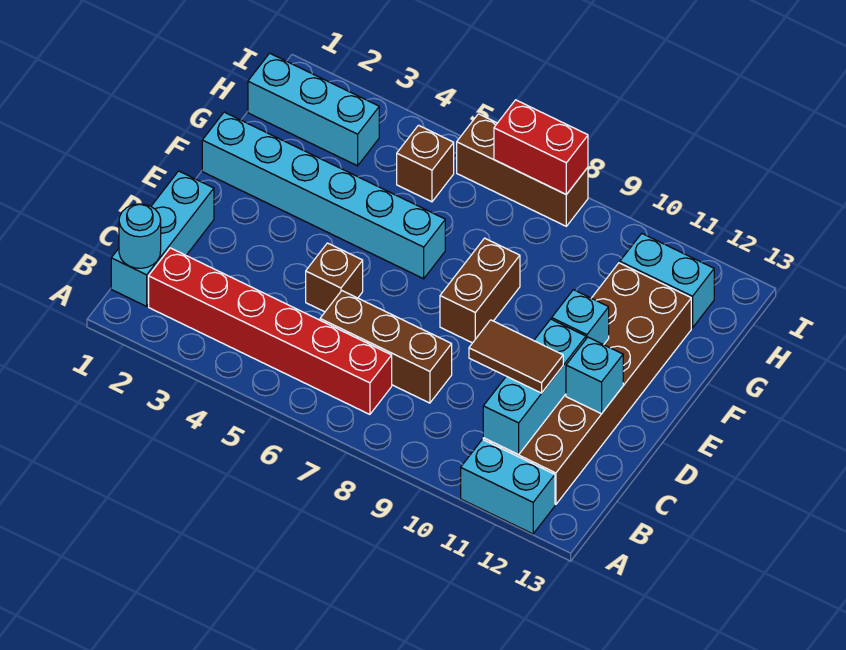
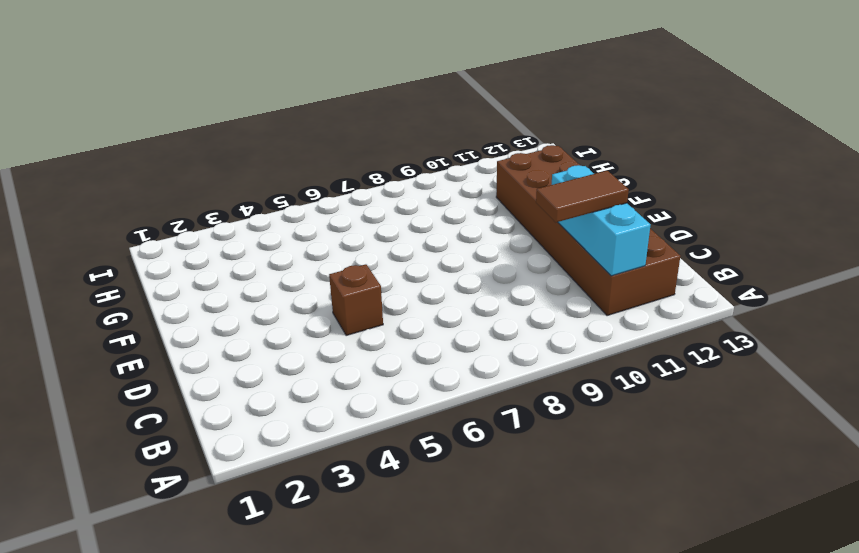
none -> cyan brick A11:A12 level 1
none -> cyan brick B1:D1 level 1
none -> red brick B2:B7 level 1

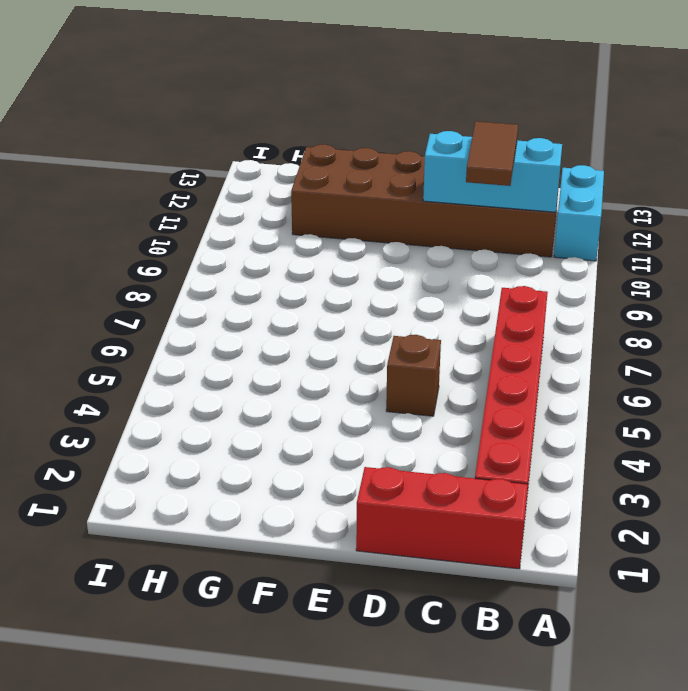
red brick B1:D1 level 1 -> cyan brick B1:D1 level 1
none -> brown brick C6:C8 level 1
none -> brown brick E8:F8 level 1
none -> cyan brick F1:F6 level 1

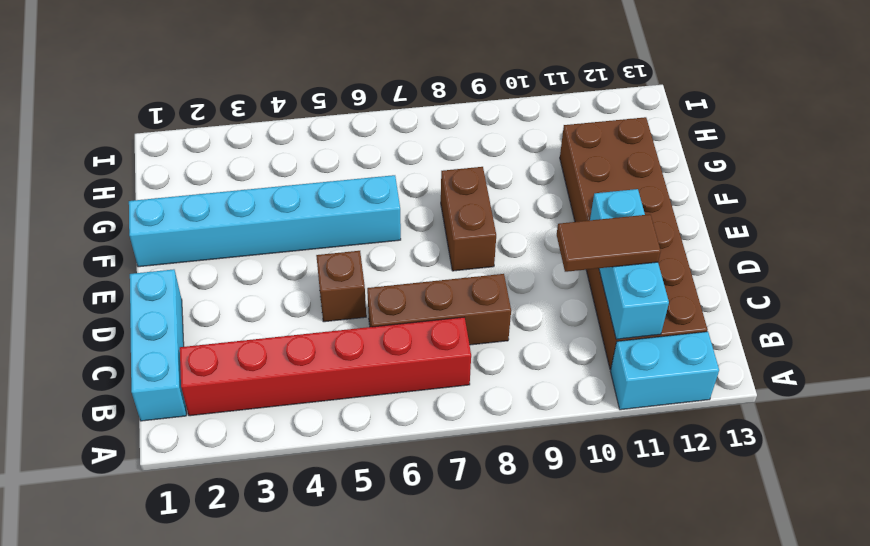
none -> cyan brick H1:H3 level 1
none -> brown brick H5 level 1
none -> cyan brick H11:H12 level 1

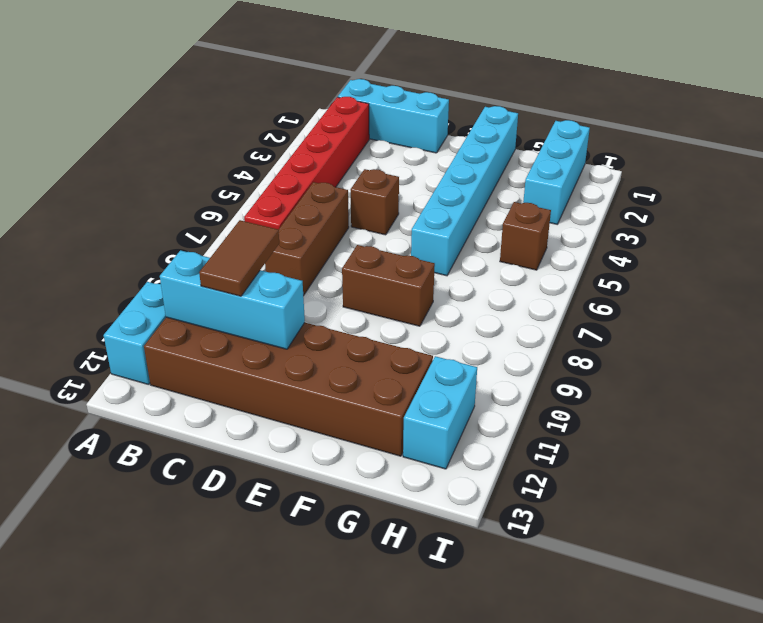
none -> brown brick I6:I8 level 1
none -> cyan round brick B1 level 2
none -> cyan brick D12 level 2

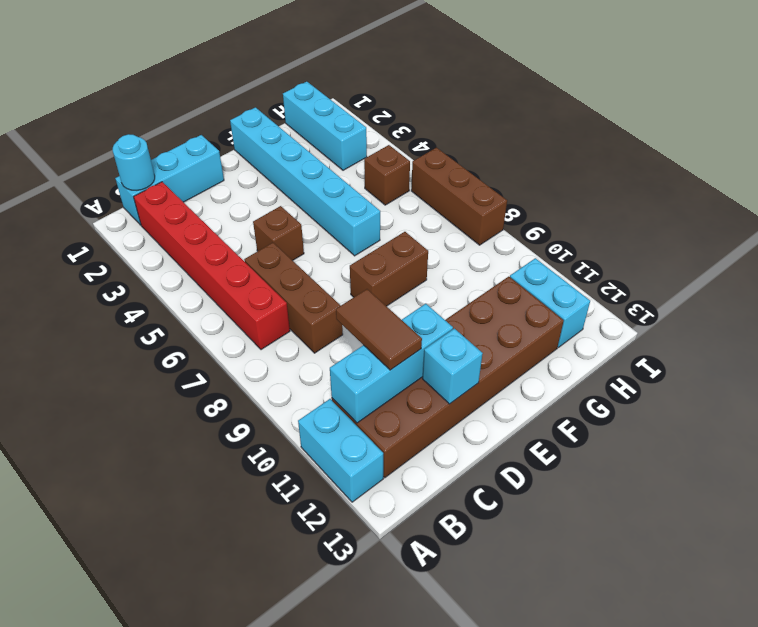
none -> cyan brick E11 level 2
none -> red brick I7:I8 level 2

